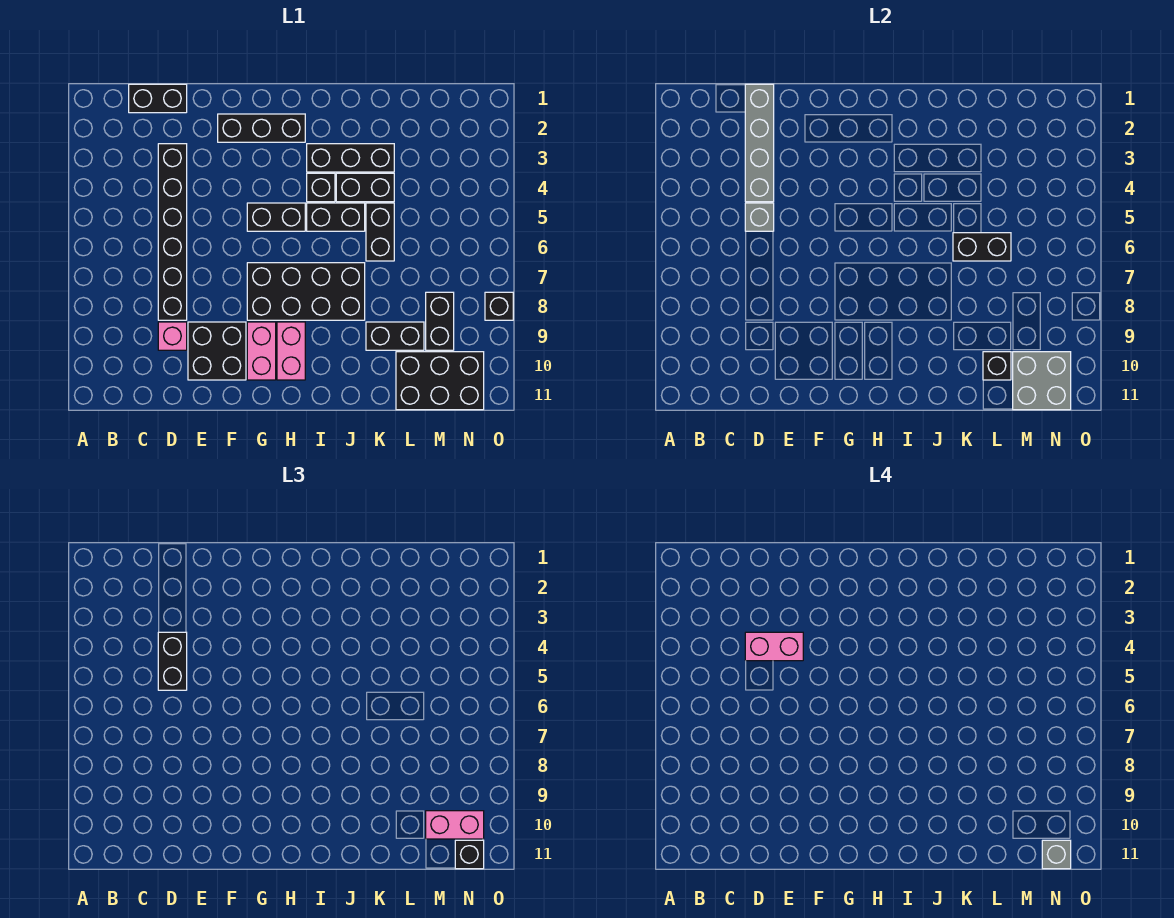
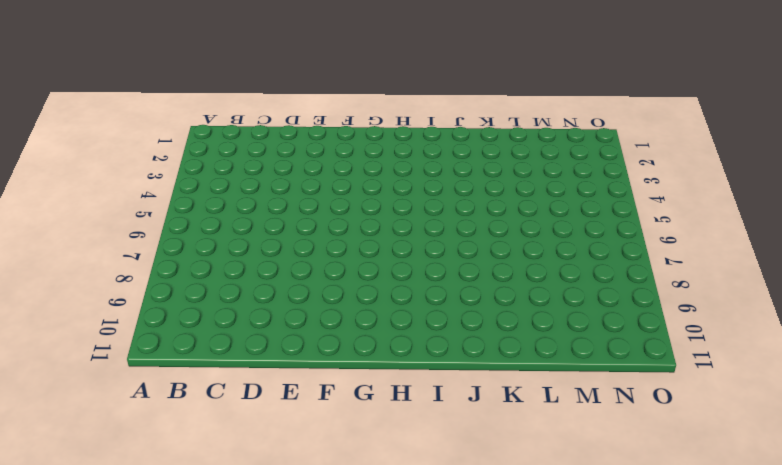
none -> black brick C1:D1 level 1
none -> black brick D3:D8 level 1
none -> pink brick D9 level 1

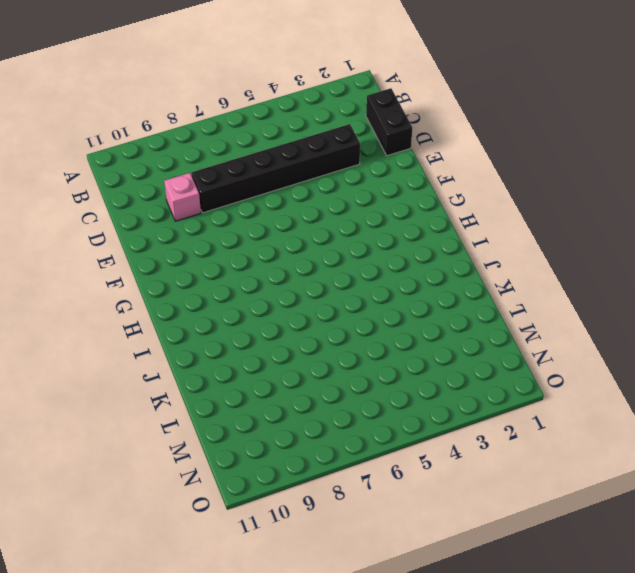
none -> black brick E9:F10 level 1
none -> black brick F2:H2 level 1
none -> black brick G5:H5 level 1

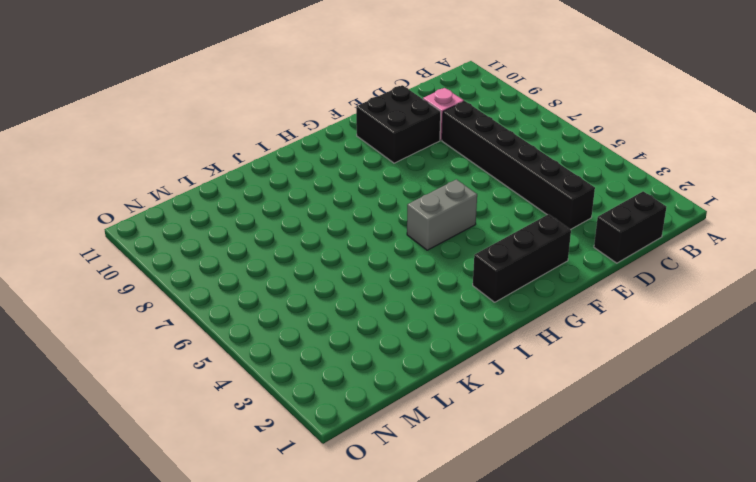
grey brick G5:H5 level 1 -> black brick G5:H5 level 1
none -> black brick G7:J8 level 1
none -> pink brick G9:G10 level 1
none -> pink brick H9:H10 level 1

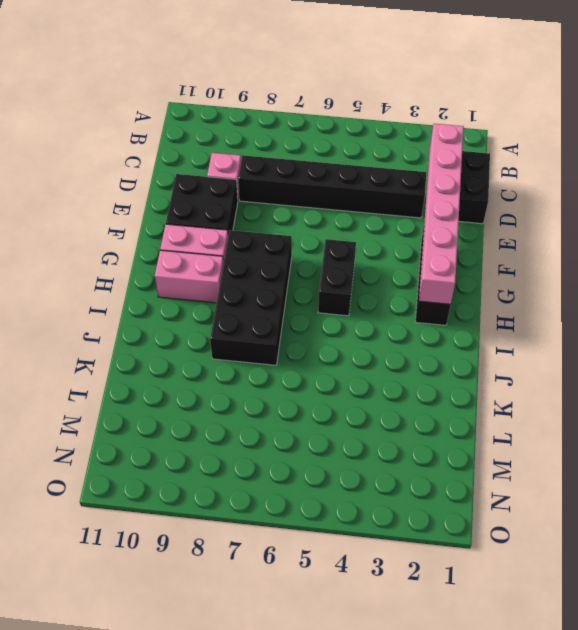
pink brick C2:H2 level 2 -> grey brick D1:D4 level 2
none -> black brick I3:K3 level 1
none -> black brick I4 level 1
none -> black brick I5:J5 level 1

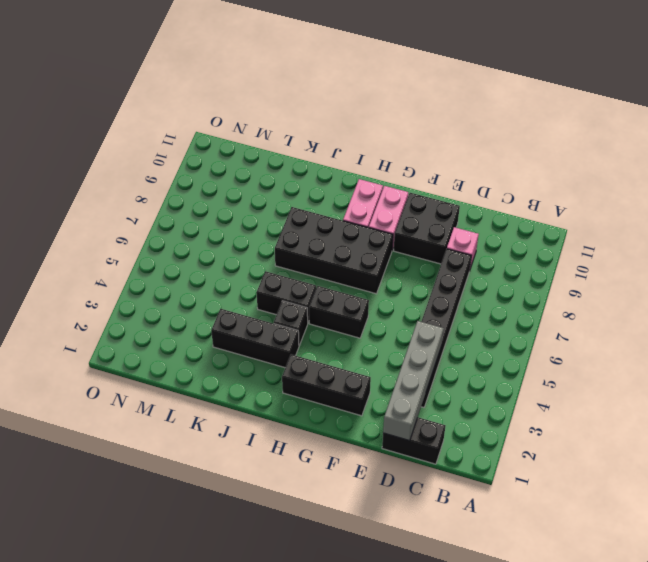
none -> black brick J4:K4 level 1
none -> black brick K5:K6 level 1
none -> black brick K9:L9 level 1

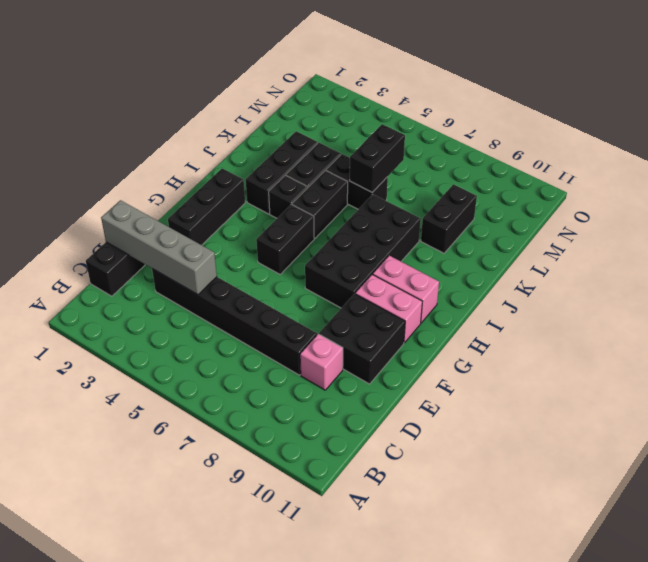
none -> black brick L10:N11 level 1
none -> black brick M8:M9 level 1
none -> black brick O8 level 1

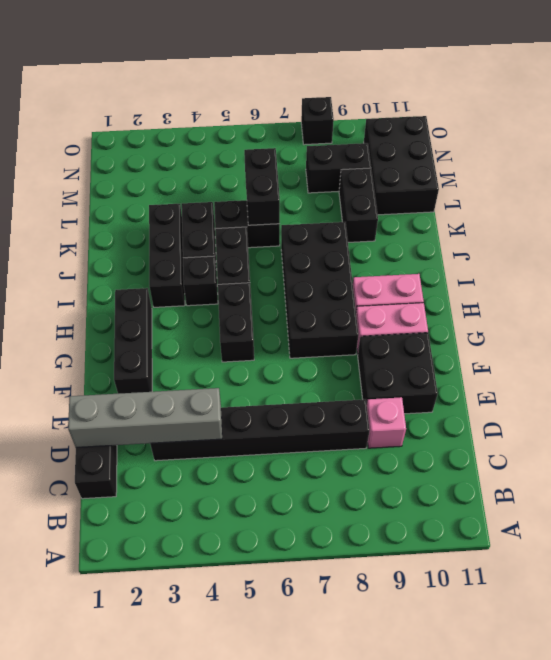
none -> grey brick D5 level 2
none -> black brick L10 level 2
none -> grey brick M10:N11 level 2

